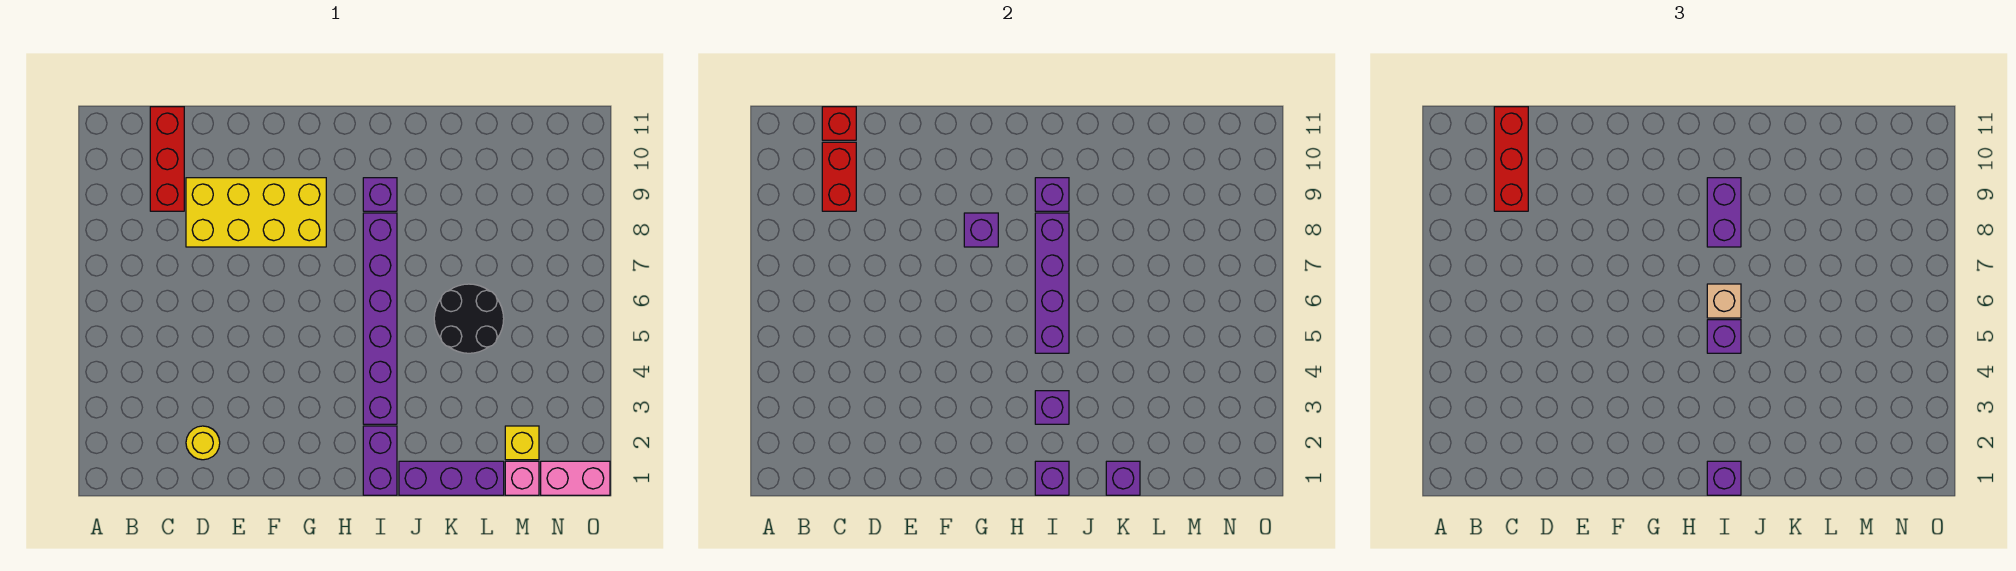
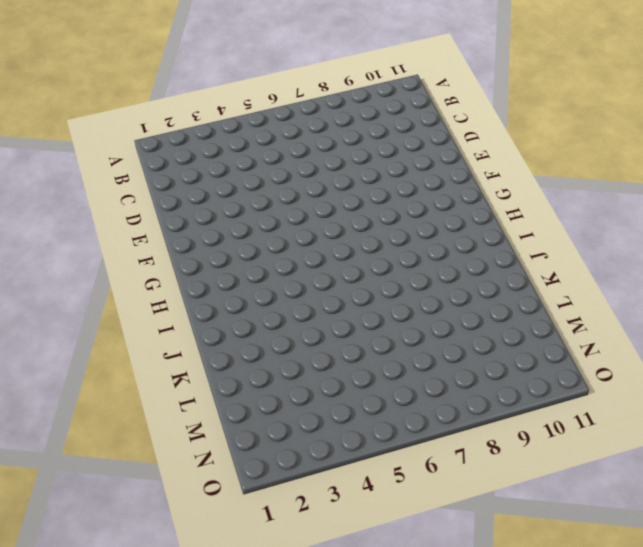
none -> red brick C9:C11 level 1
none -> yellow round brick D2 level 1
none -> yellow brick D8:G9 level 1

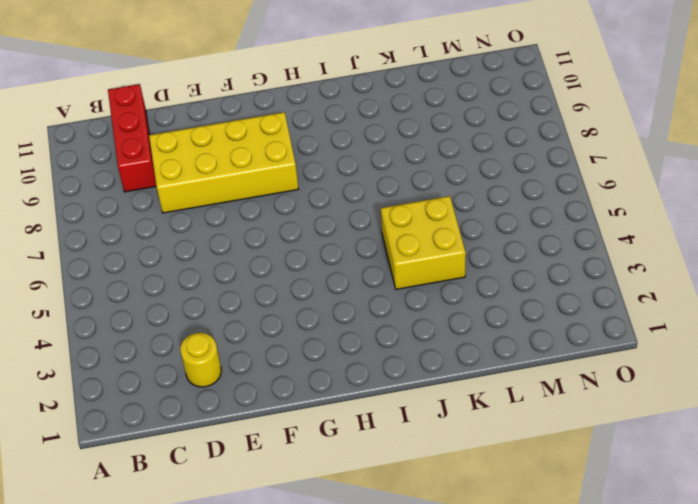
yellow brick J4:K5 level 1 -> black round brick K5:L6 level 1
none -> purple brick I1:I2 level 1
none -> purple brick I3:I8 level 1
none -> purple brick I9 level 1

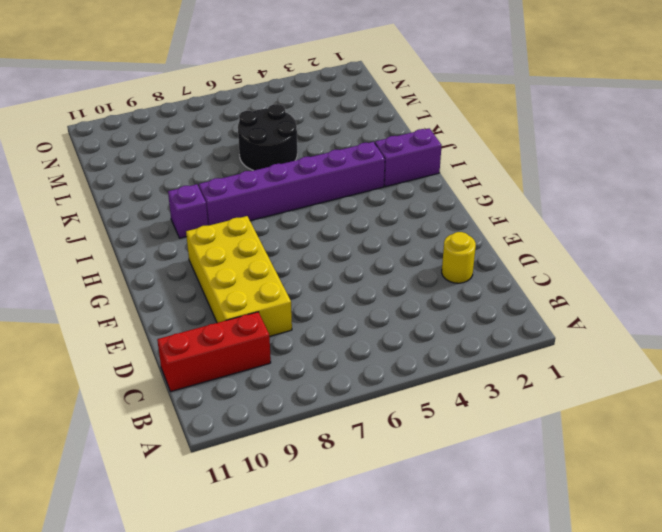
none -> purple brick J1:L1 level 1
none -> pink brick M1 level 1
none -> yellow brick M2 level 1

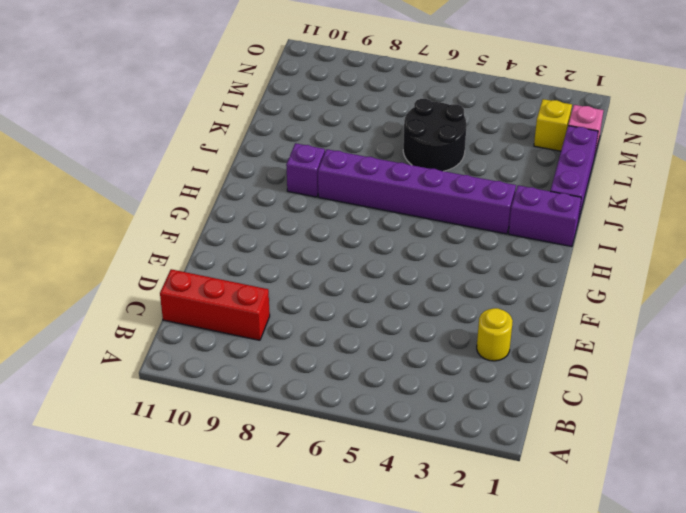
none -> yellow brick D8:G9 level 1
none -> pink brick N1:O1 level 1
none -> red brick C9:C10 level 2

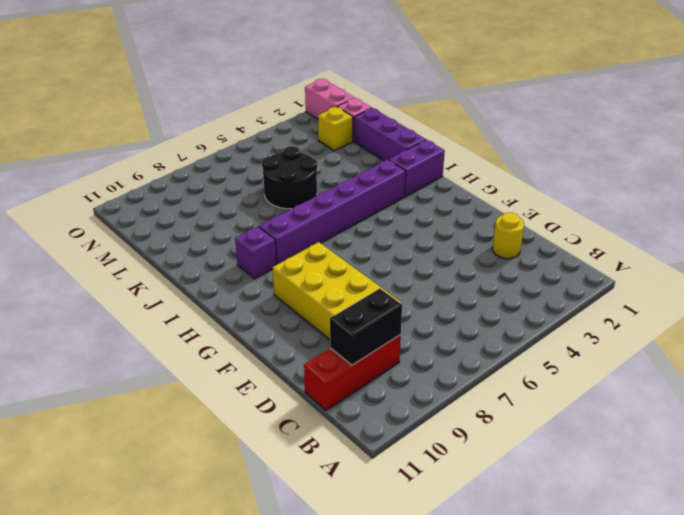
black brick C9:C10 level 2 -> red brick C9:C10 level 2
none -> red brick C11 level 2
none -> purple brick G8 level 2
none -> purple brick I1 level 2

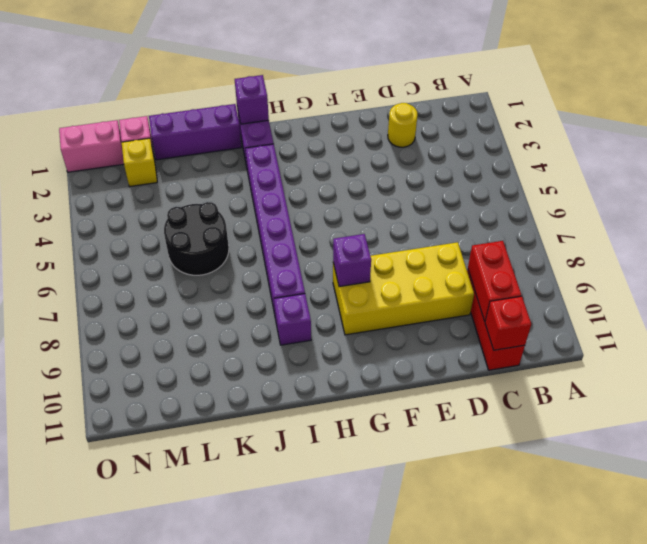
none -> purple brick I3 level 2
none -> purple brick I5:I8 level 2
none -> purple brick I9 level 2

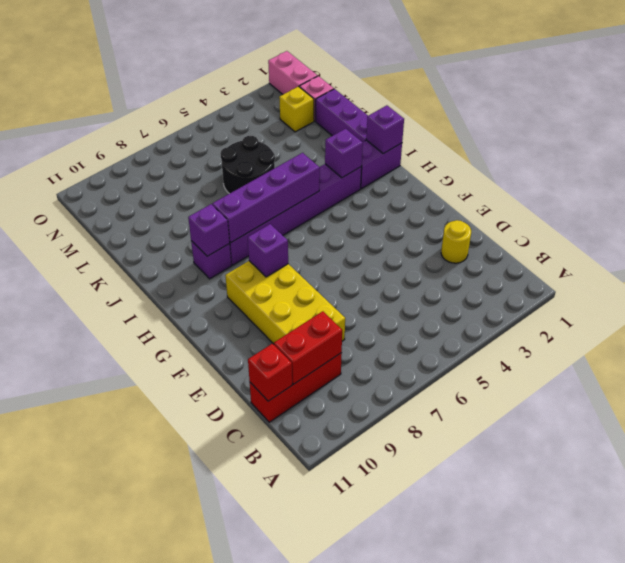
none -> purple brick K1 level 2
none -> red brick C9:C11 level 3
none -> purple brick I1 level 3

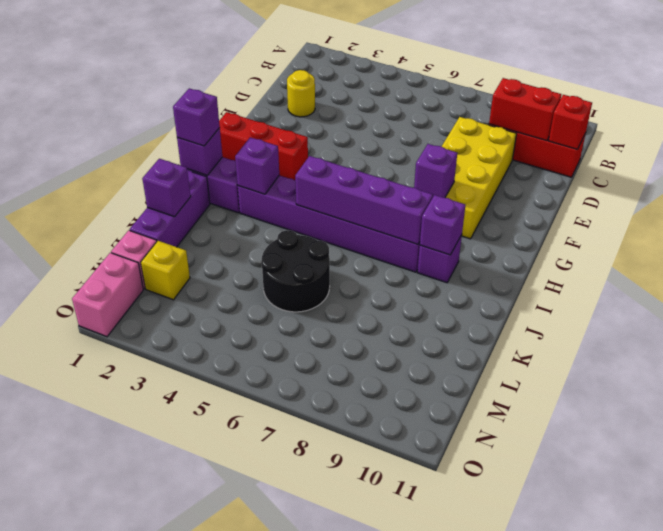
red brick G1:G3 level 1 -> red brick C9:C11 level 3
none -> purple brick I5 level 3
none -> tan brick I6 level 3
none -> purple brick I8:I9 level 3

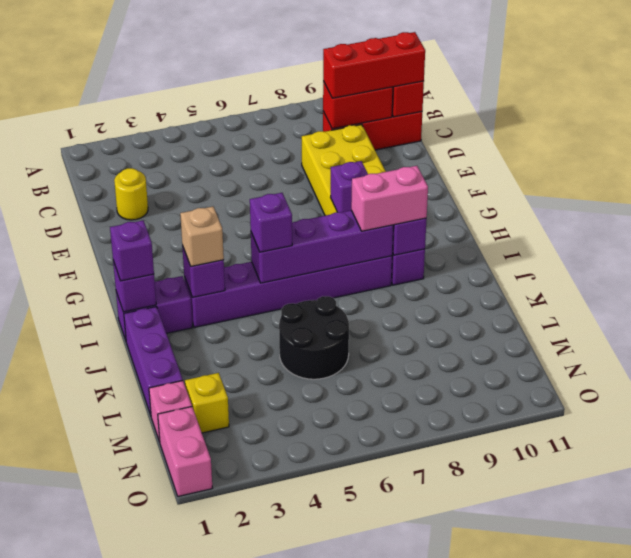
tan brick I3 level 3 -> tan brick I6 level 3
pink brick I8:I9 level 3 -> purple brick I8:I9 level 3
none -> purple brick K1 level 2

